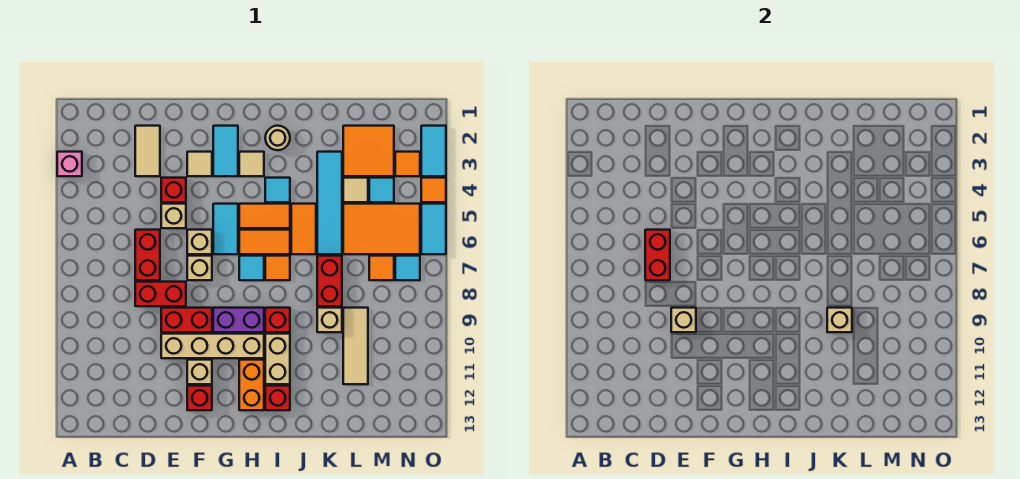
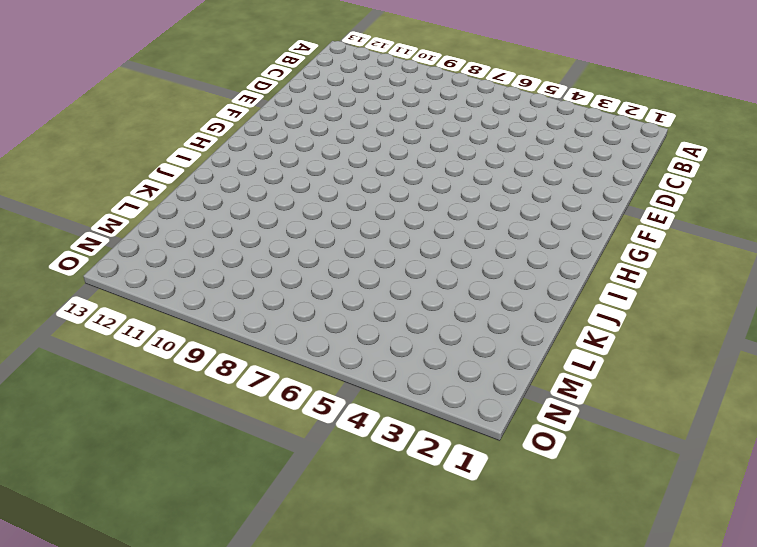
none -> pink brick A3 level 1
none -> tan tile D2:D3 level 1
none -> red brick D6:D7 level 1
none -> red brick D8:E8 level 1

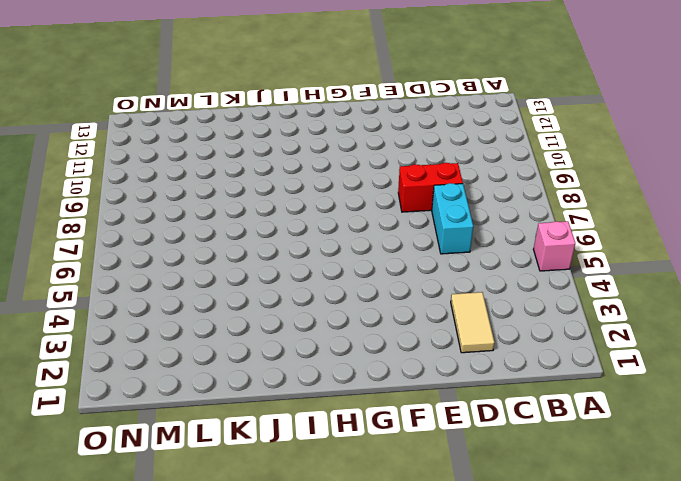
pink brick A5 level 1 -> pink brick A3 level 1
cyan brick D6:D7 level 1 -> red brick D6:D7 level 1
none -> red brick E4 level 1
none -> tan brick E5 level 1
none -> red brick E9:F9 level 1
none -> tan brick E10:H10 level 1

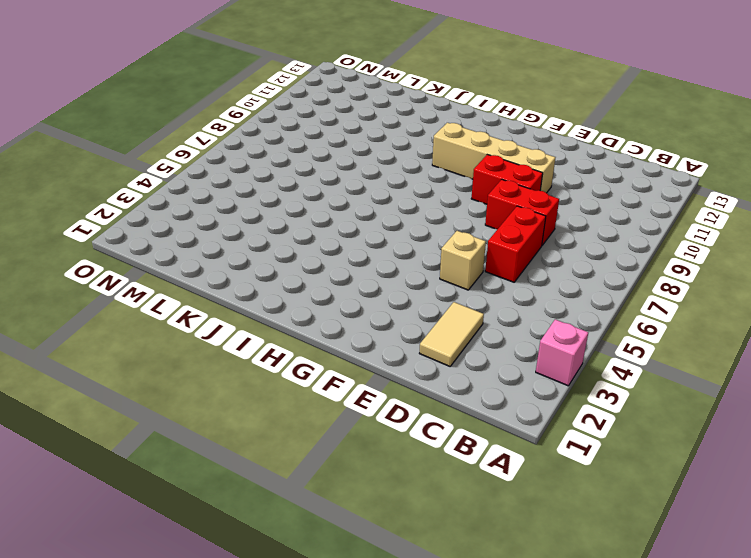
none -> red brick E4 level 1
none -> tan tile F3 level 1
none -> tan brick F6 level 1
none -> tan brick F7 level 1

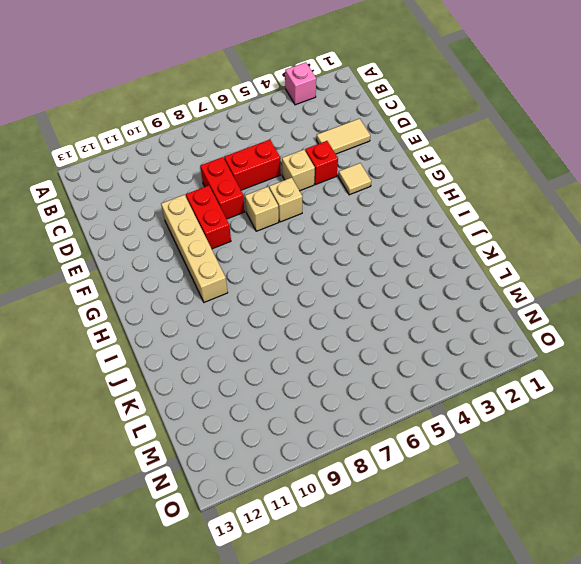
none -> tan brick F11 level 1
none -> red brick F12 level 1
none -> cyan tile G2:G3 level 1
none -> cyan tile G5:G6 level 1

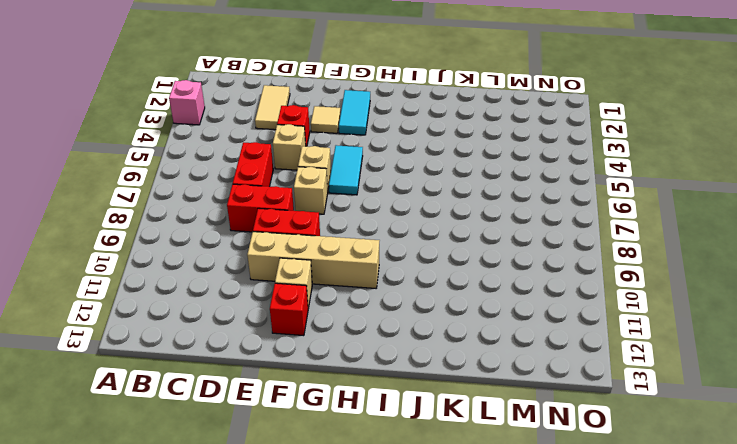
none -> purple brick G9:H9 level 1
none -> tan tile H3 level 1
none -> orange tile H5:I5 level 1
none -> orange tile H6:I6 level 1

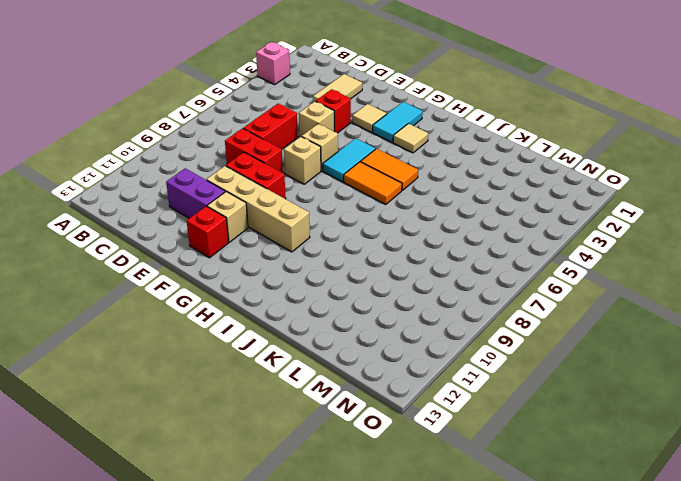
purple brick D11:E11 level 1 -> purple brick G9:H9 level 1
none -> cyan tile H7 level 1
none -> orange brick H11:H12 level 1
none -> tan round brick I2 level 1
none -> cyan tile I4 level 1

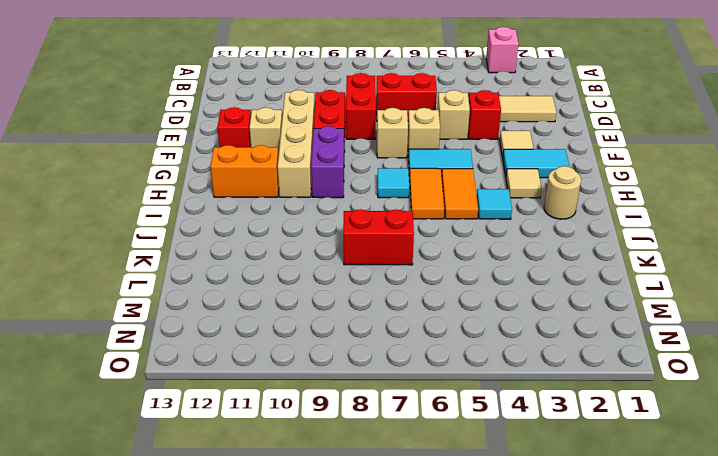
none -> orange tile I7 level 1
none -> red brick I9 level 1
none -> tan brick I10:I11 level 1
none -> red brick I12 level 1

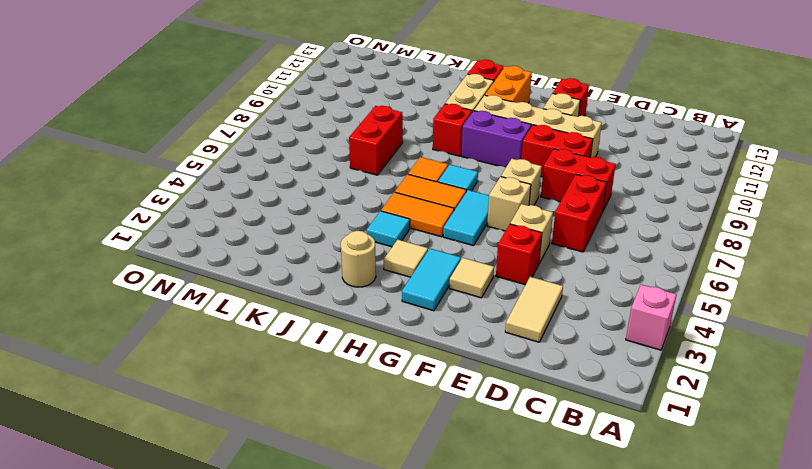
none -> orange tile J5:J6 level 1
none -> cyan tile K3:K6 level 1
none -> tan brick K9 level 1
none -> orange tile L2:M3 level 1

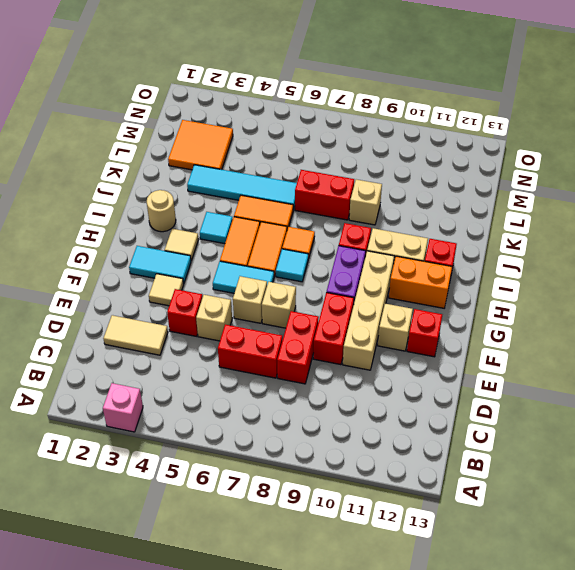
none -> tan tile L4 level 1
none -> orange tile L5:N6 level 1
none -> tan tile L9:L11 level 1
none -> cyan tile M4 level 1

